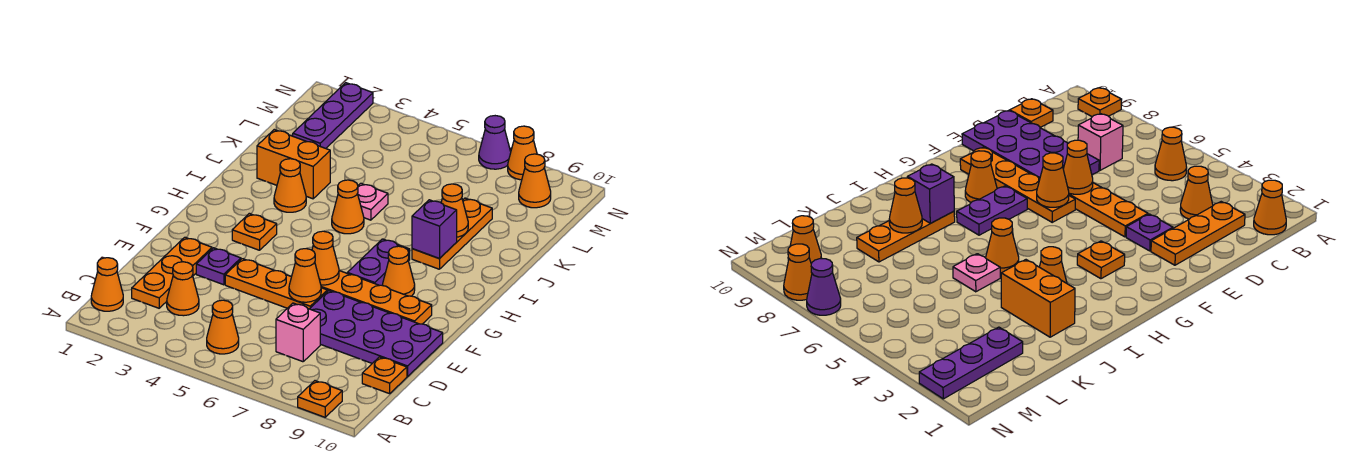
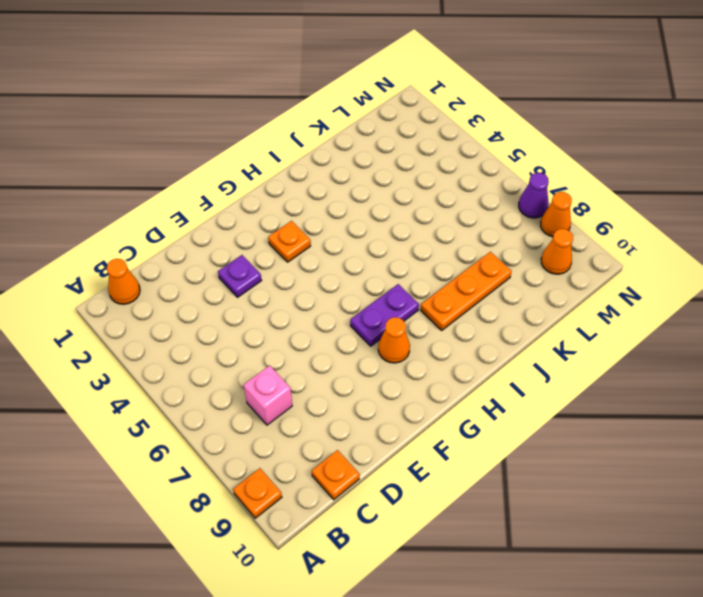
none -> orange cone B5 level 1
none -> orange plate C2:E2 level 1
none -> orange cone C3 level 1

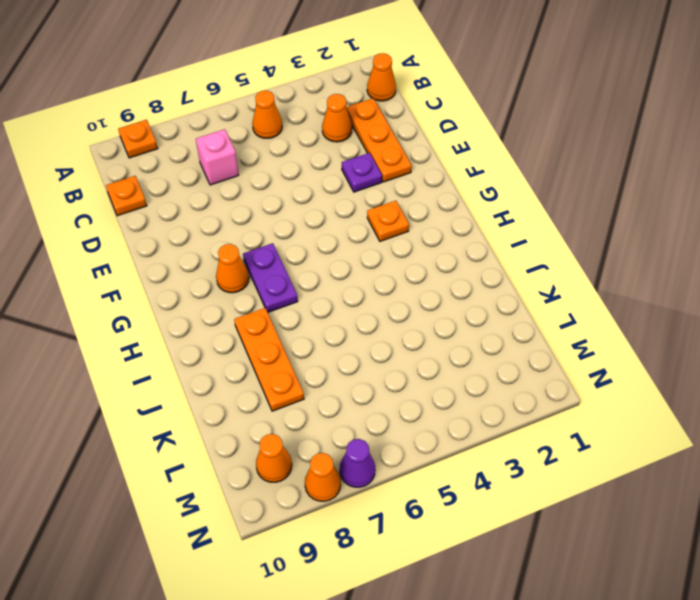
none -> purple plate D7:E10 level 1
none -> orange plate E4:E6 level 1
none -> orange plate F6:F9 level 1

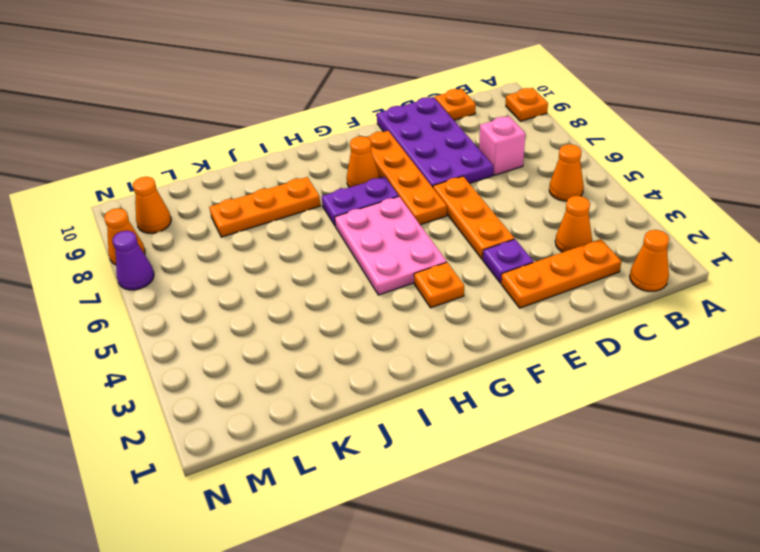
pink plate G4:H6 level 1 -> none
none -> orange cone I3 level 1
none -> orange cone I5 level 1
none -> orange brick J2:J3 level 1

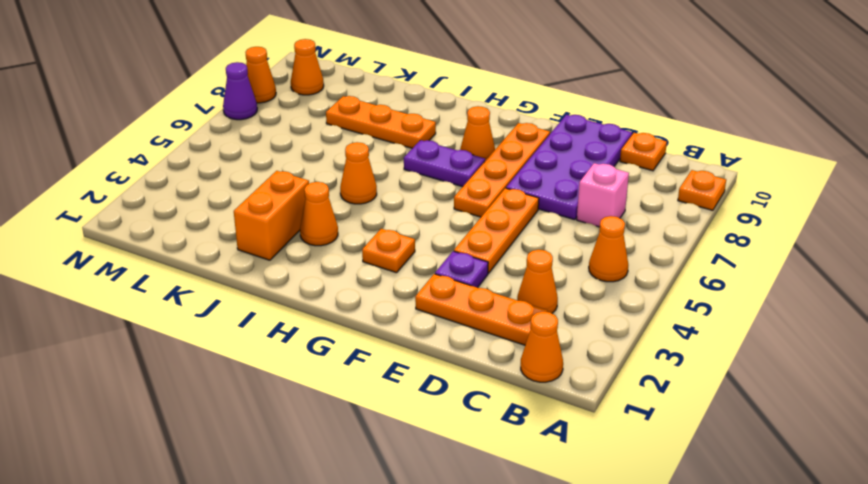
none -> pink plate J5 level 1
none -> purple plate L2:N2 level 1
none -> orange cone E6 level 2

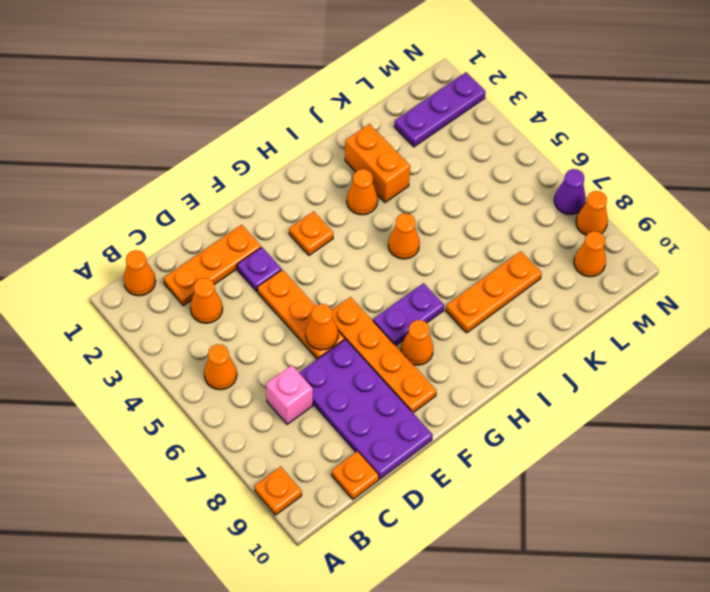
none -> pink plate J5 level 1
none -> orange cone F6 level 2
none -> purple brick I8 level 2

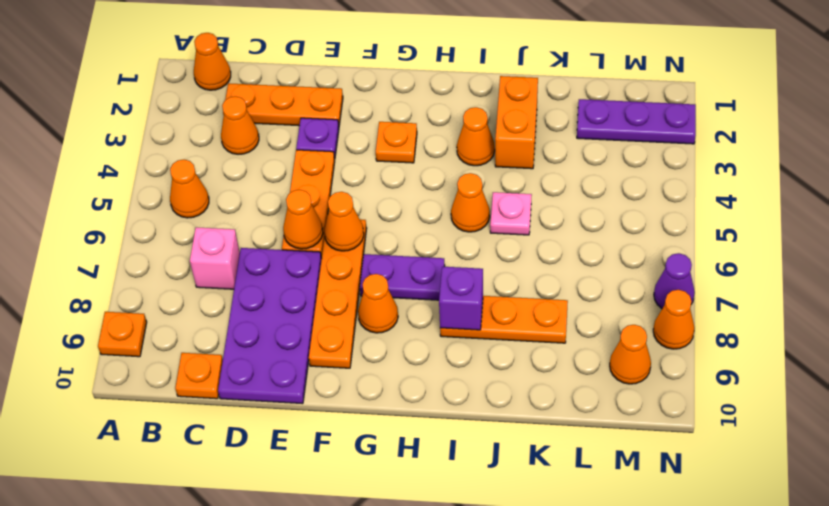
none -> orange cone J8 level 2

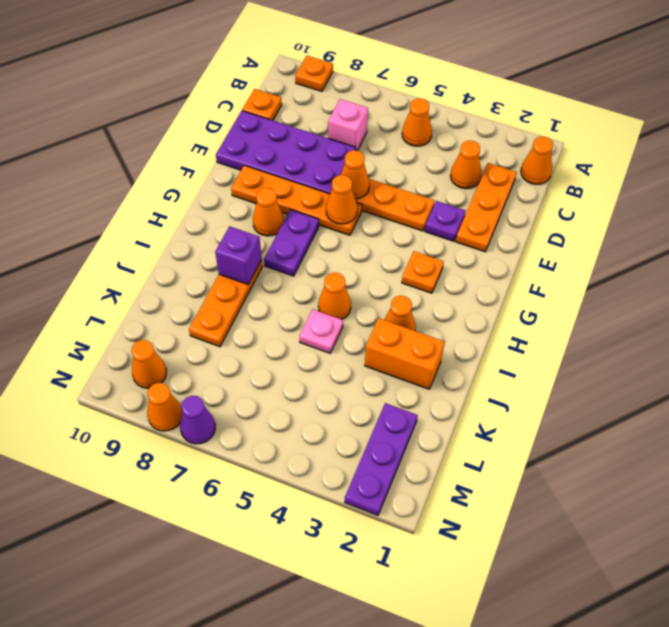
none -> orange cone J8 level 2

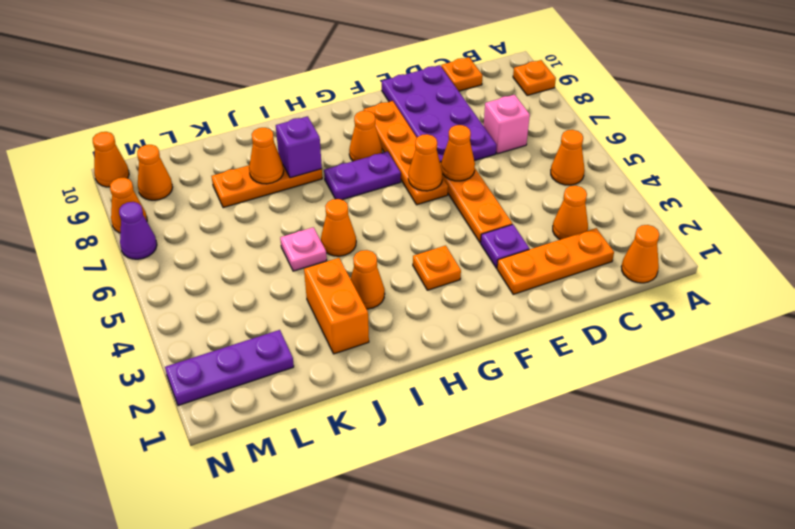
orange cone N10 level 1 -> none

